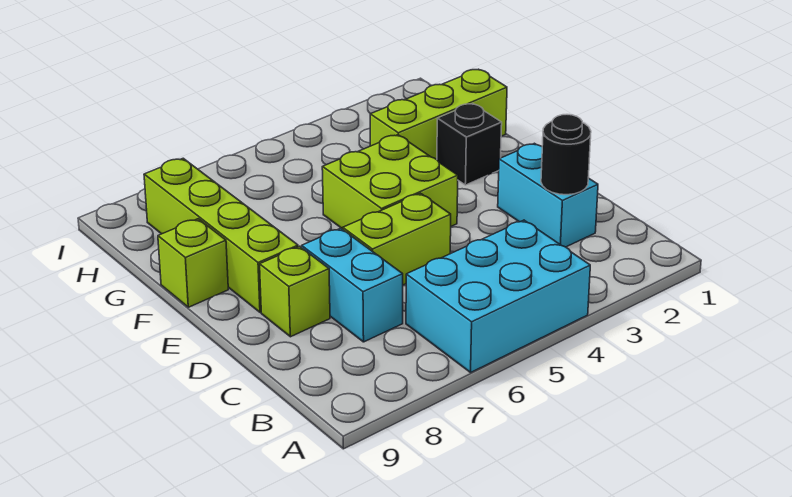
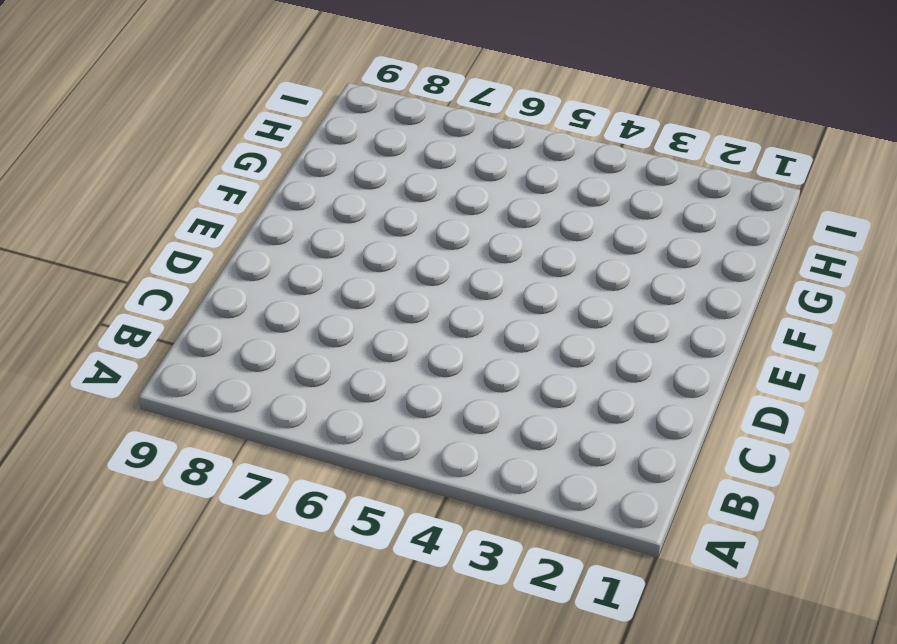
none -> cyan brick A4:B6 level 1
none -> cyan brick C2:D2 level 1

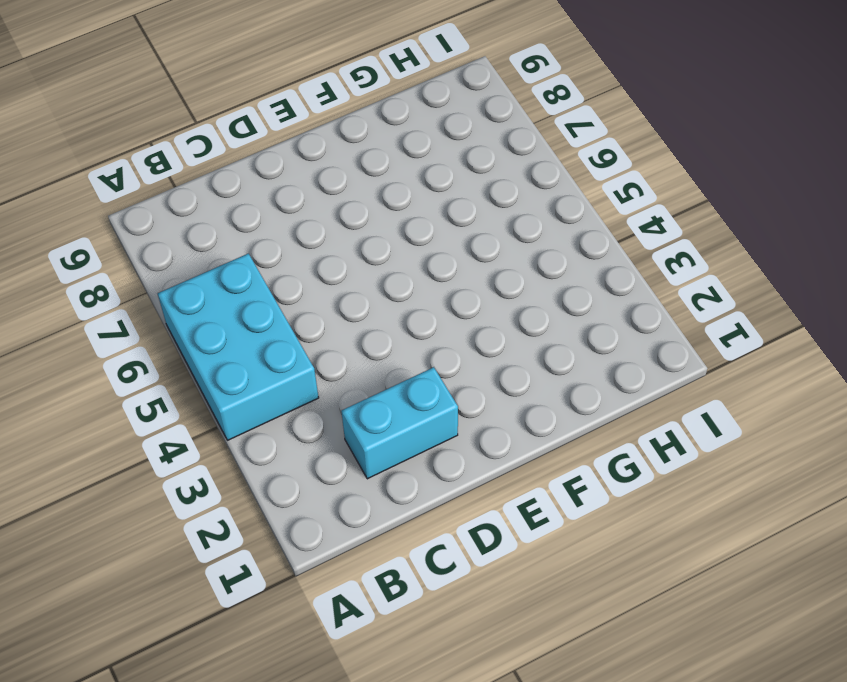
none -> cyan brick C7:D7 level 1
none -> lime brick D5:D6 level 1

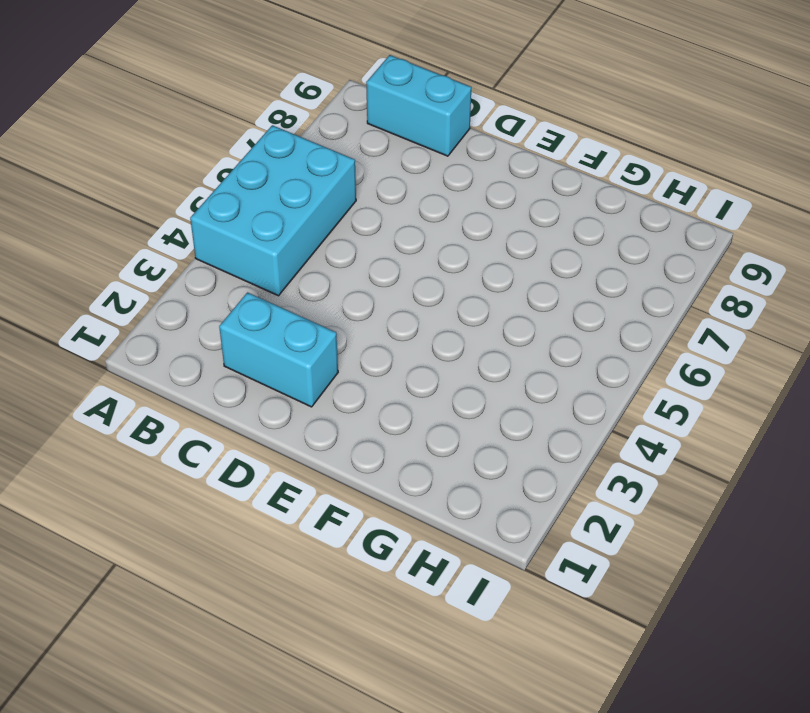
cyan brick B9:C9 level 1 -> cyan brick C7:D7 level 1
none -> lime brick D5:D6 level 1
none -> lime brick D8 level 1

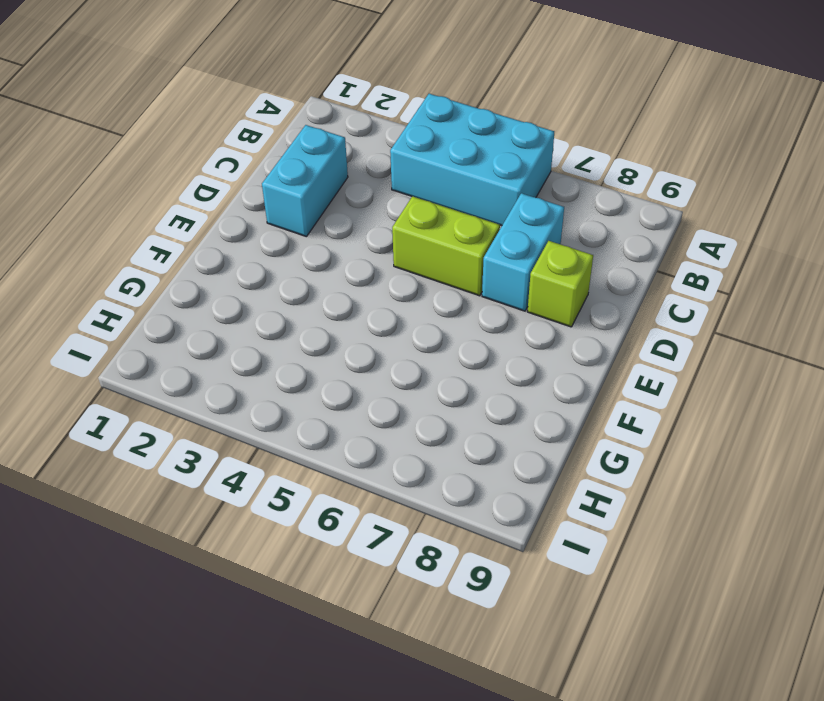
none -> lime brick E4:F5 level 1
none -> lime brick E8:H8 level 1

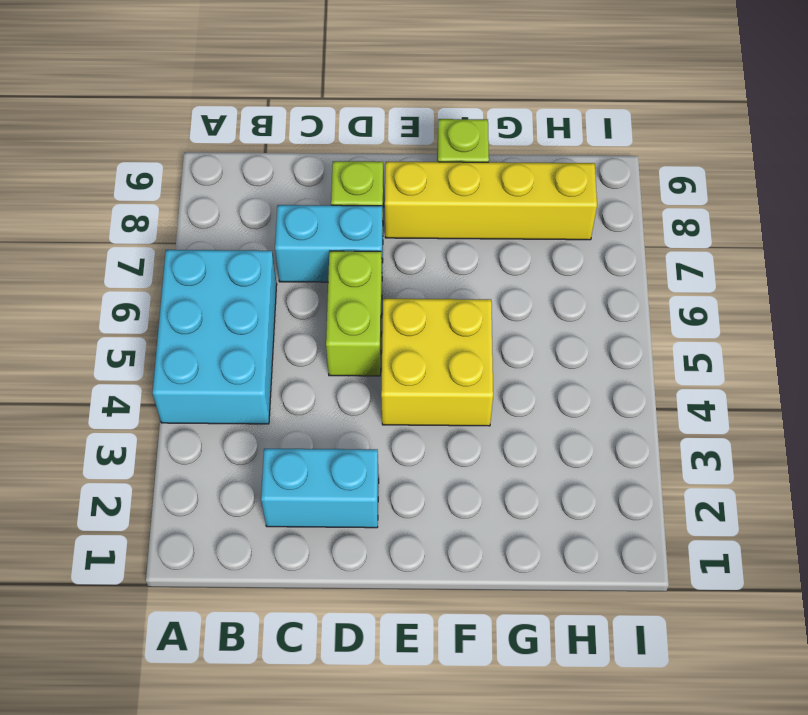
yellow brick E4:F5 level 1 -> lime brick E4:F5 level 1
yellow brick E8:H8 level 1 -> lime brick E8:H8 level 1
none -> black brick F2 level 1
none -> lime brick G1:G3 level 1

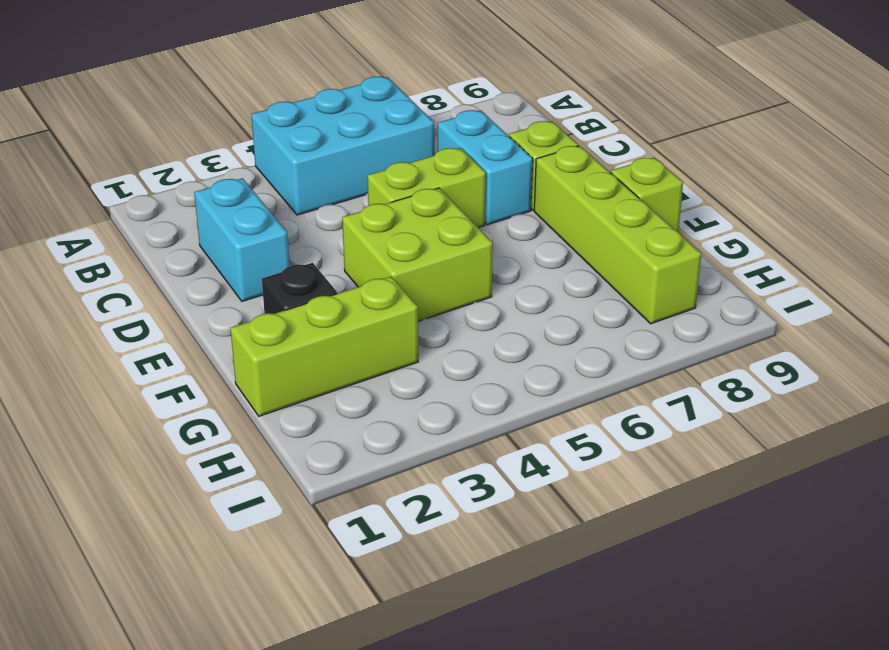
none -> black round brick C2 level 2

